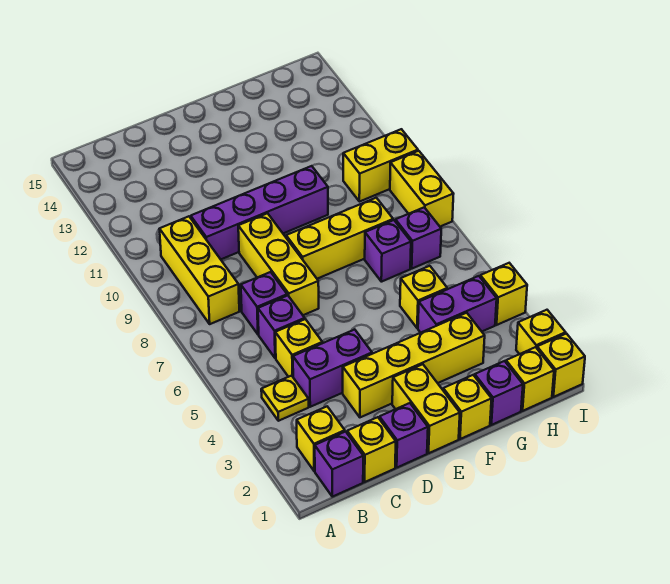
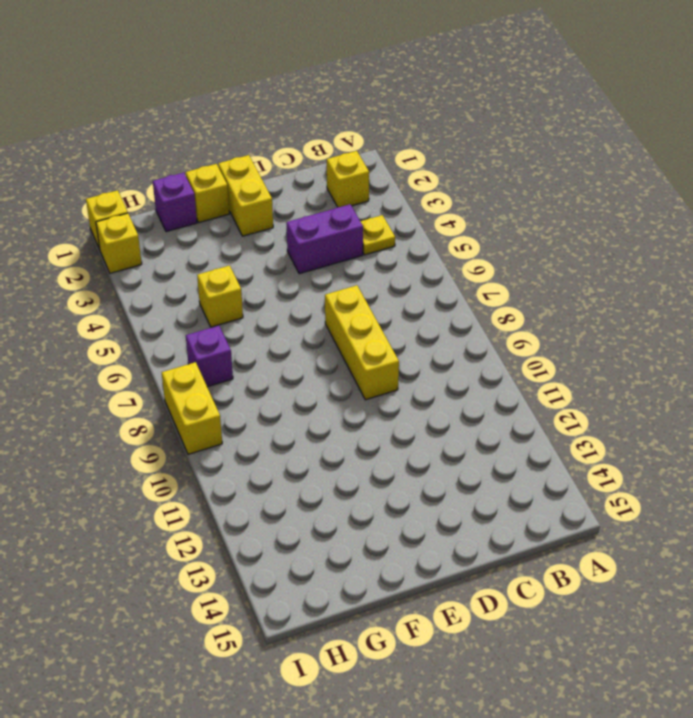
none -> purple brick B1 level 1
none -> yellow brick B8:B10 level 1
none -> yellow brick C1 level 1

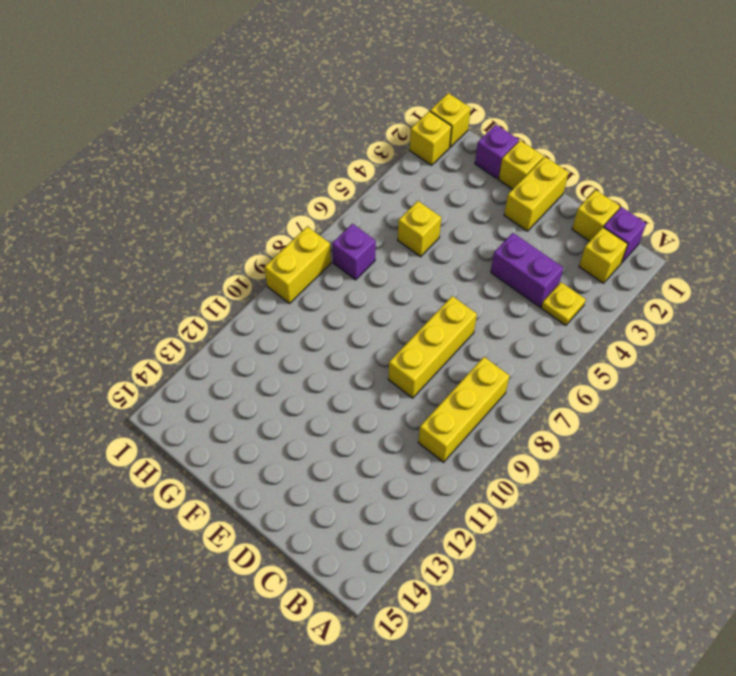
none -> yellow brick C5 level 1
none -> purple brick C6 level 1
none -> purple brick C7 level 1

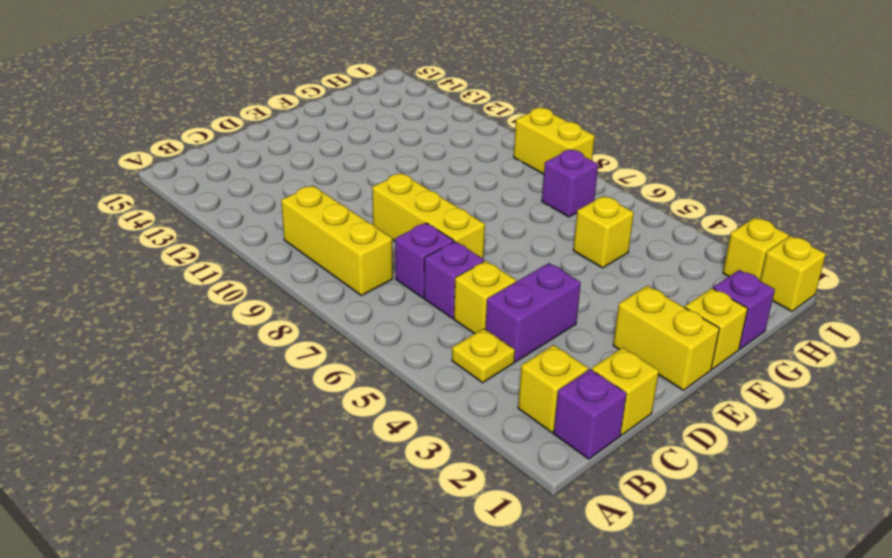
none -> purple brick C10:F10 level 1
none -> purple brick D1 level 1
none -> yellow brick D3:G3 level 1

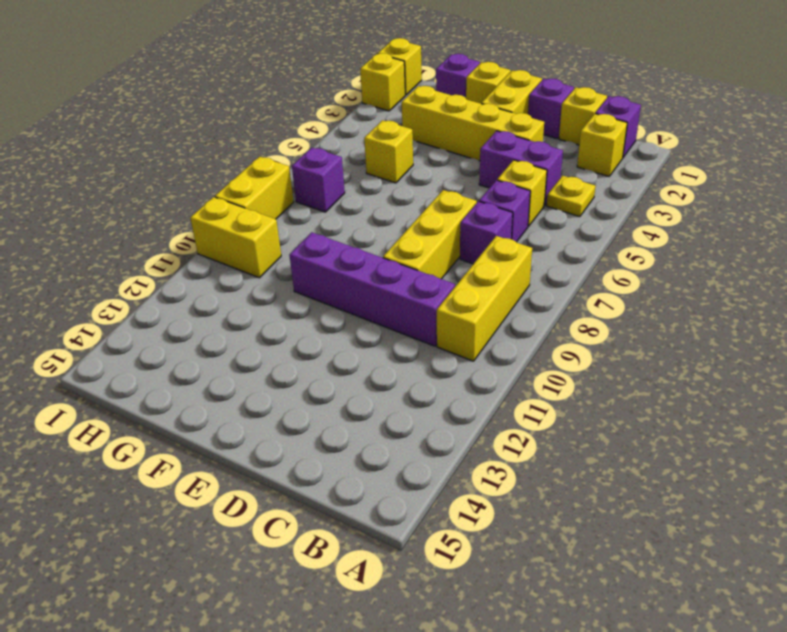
none -> yellow brick E8:G8 level 1
none -> purple brick G4:H4 level 1
none -> purple brick G7 level 1

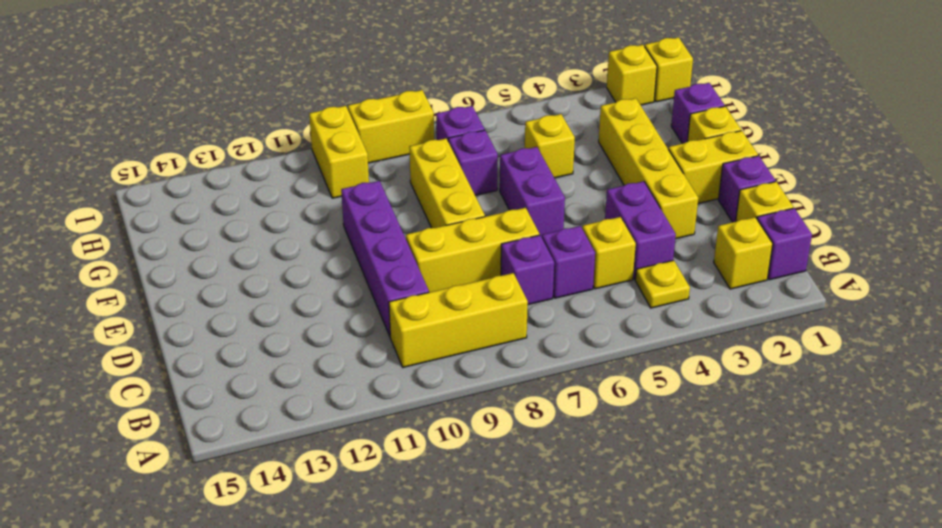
purple brick E6:F6 level 1 -> purple brick G4:H4 level 1
none -> yellow brick H1 level 1
none -> yellow brick I4 level 1

